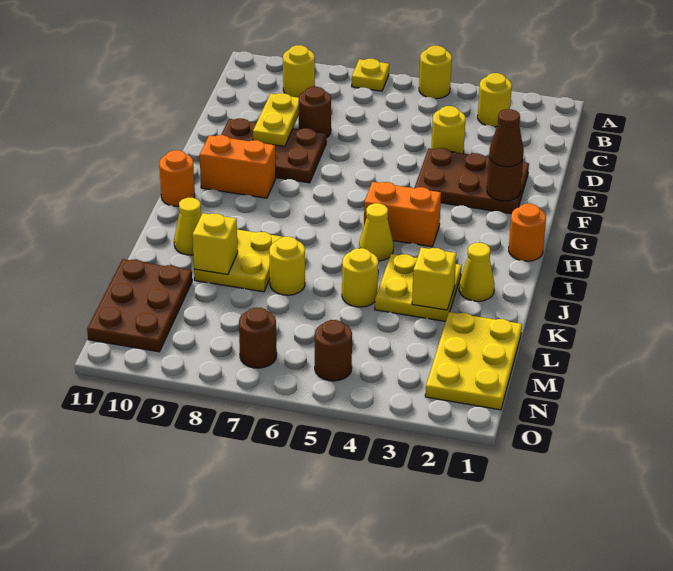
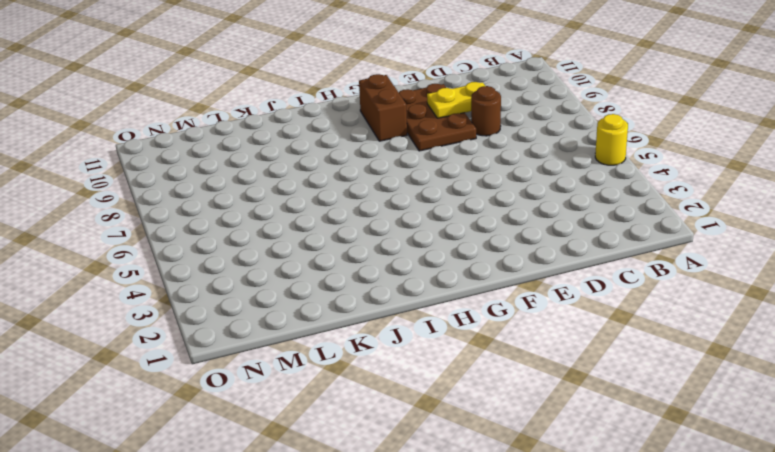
brown brick G9:G10 level 1 -> orange brick G9:G10 level 1
none -> yellow plate A7 level 1
none -> yellow round brick B3 level 1
none -> yellow round brick B9 level 1

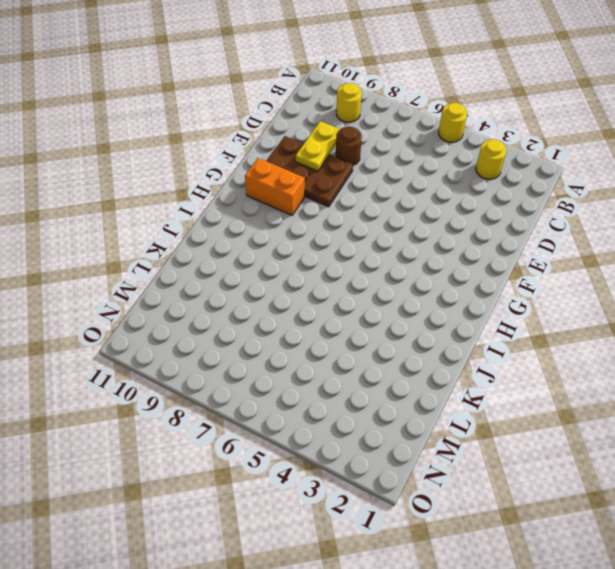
none -> yellow plate A7 level 1
none -> yellow round brick D4 level 1
none -> brown plate E2:F4 level 1

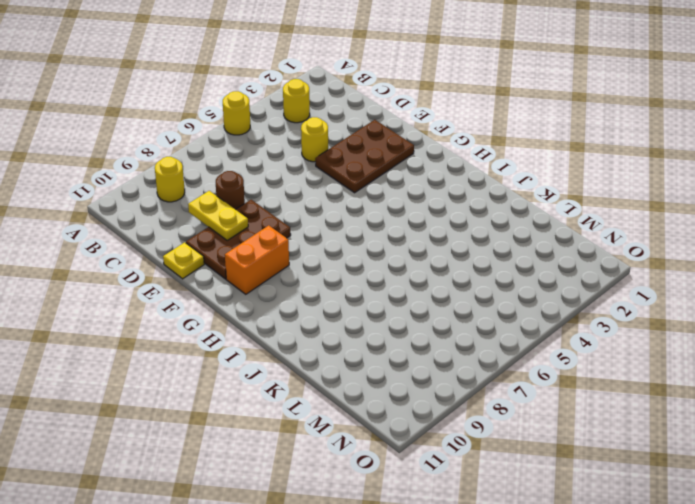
yellow plate E11 level 1 -> yellow plate A7 level 1
none -> orange round brick H1 level 1
none -> orange brick H4:H5 level 1
none -> orange round brick H11 level 1

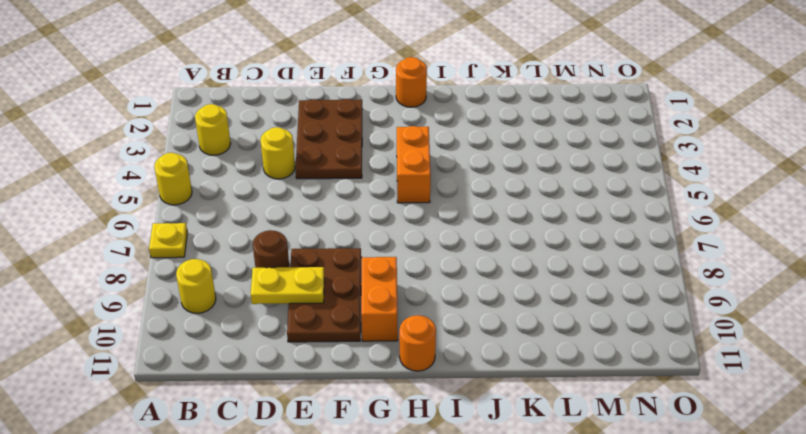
none -> yellow cone I5 level 1
none -> yellow cone J2 level 1
none -> yellow plate J3:K4 level 1

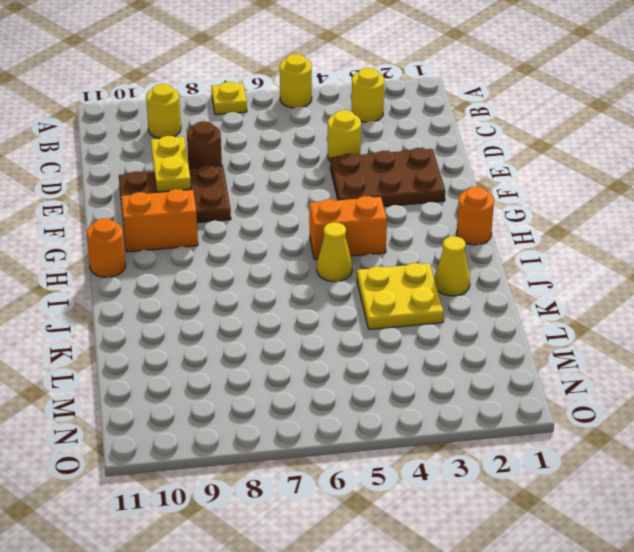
none -> yellow plate J8:K9 level 1
none -> yellow cone J10 level 1
none -> yellow round brick K5 level 1

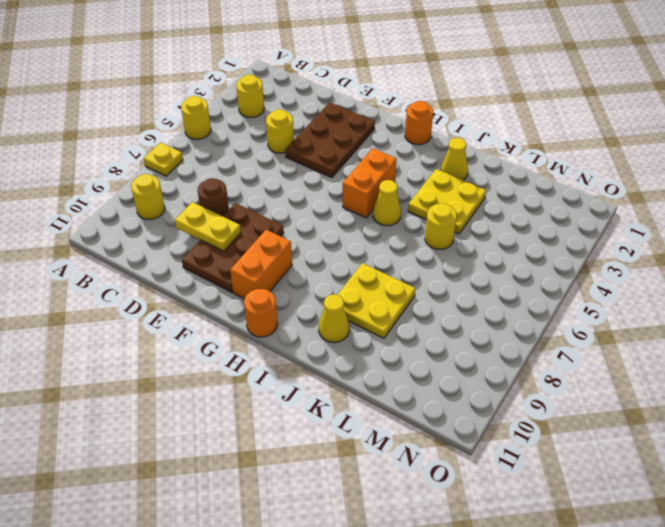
none -> yellow round brick K7 level 1
none -> yellow plate L1:N2 level 1
none -> brown plate L10:N11 level 1

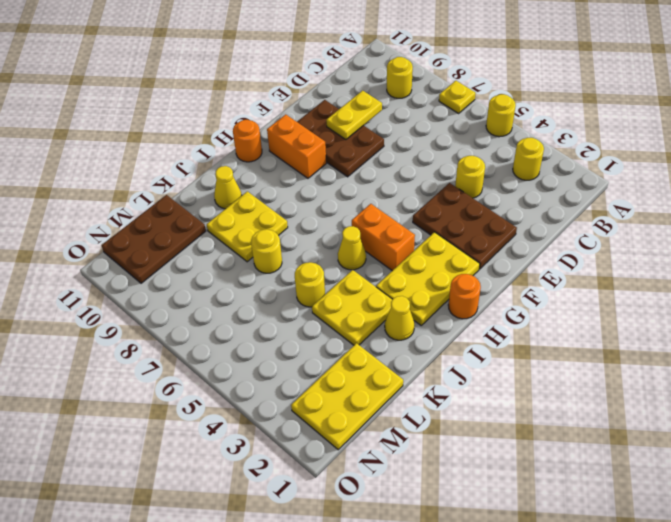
yellow plate G2:I3 level 1 -> none
none -> brown round brick D8 level 1
none -> brown round brick N5 level 1
none -> brown round brick N7 level 1

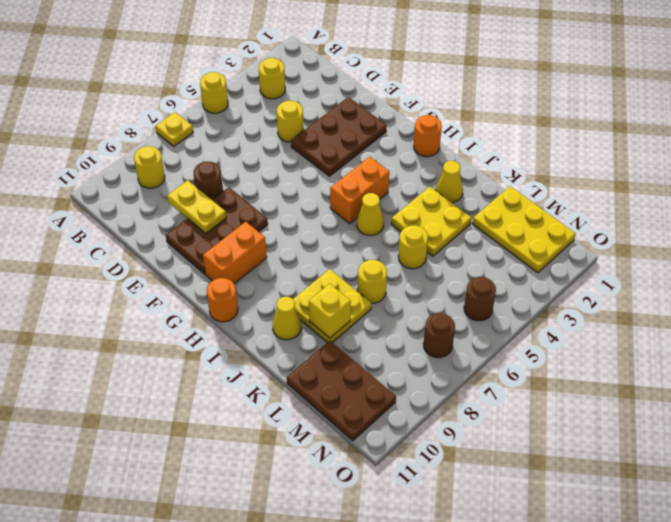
none -> brown round brick F2 level 2
none -> yellow brick K3 level 2
none -> brown cone F2 level 3

